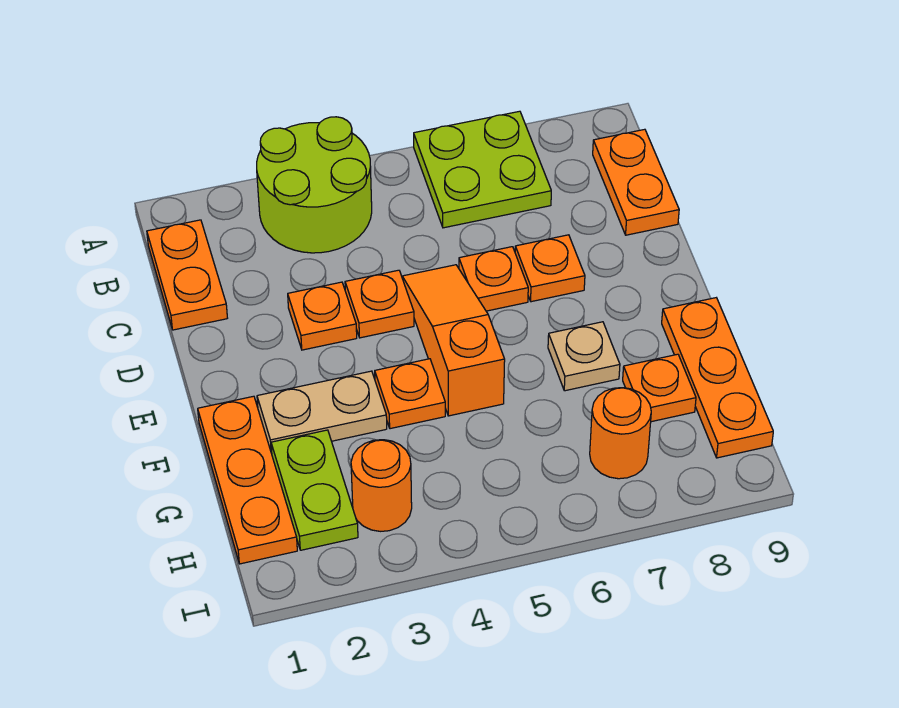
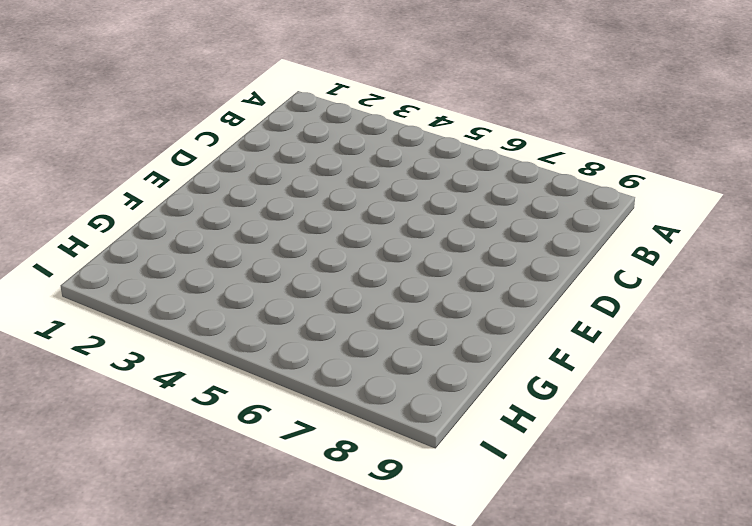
none -> lime round brick A3:B4 level 1
none -> lime plate A6:B7 level 1
none -> orange plate B1:C1 level 1

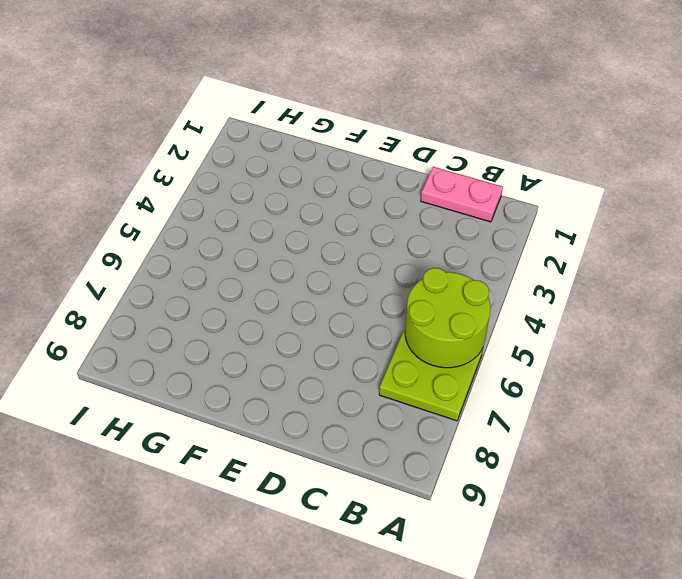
lime round brick A5:B6 level 2 -> lime round brick A3:B4 level 1
pink plate B1:C1 level 1 -> orange plate B1:C1 level 1
none -> orange plate B9:C9 level 1
none -> orange plate D3 level 1
none -> orange plate D4 level 1

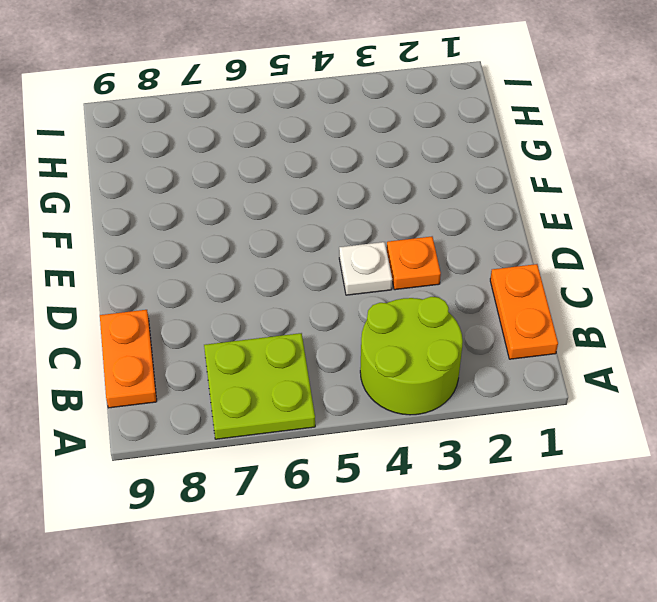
white plate D4 level 1 -> orange plate D4 level 1
none -> orange slope D5:F5 level 1 top F
none -> orange plate D6 level 1
none -> orange plate D7 level 1

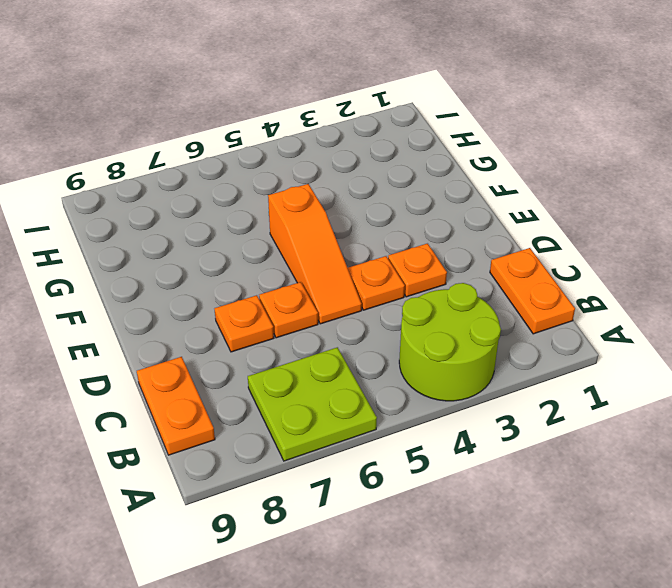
none -> orange plate F1:H1 level 1
none -> tan plate F2:F3 level 1
none -> orange plate F4 level 1

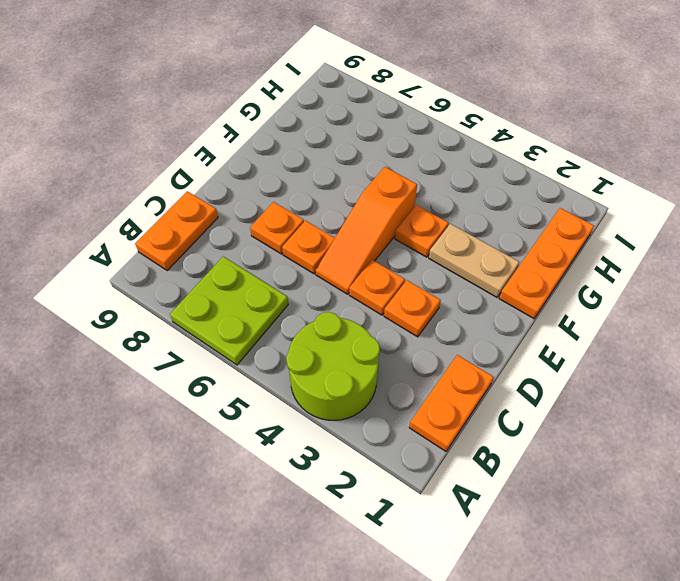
none -> tan plate F7 level 1
none -> orange plate F9:H9 level 1
none -> lime plate G2:H2 level 1

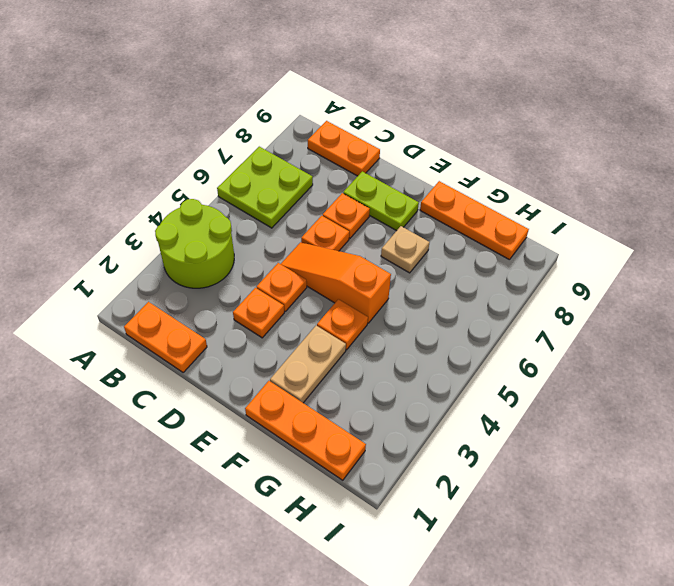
lime plate D8:E8 level 1 -> lime plate G2:H2 level 1
none -> orange plate G8 level 1
none -> orange round brick H3 level 1
none -> orange round brick H7 level 1

